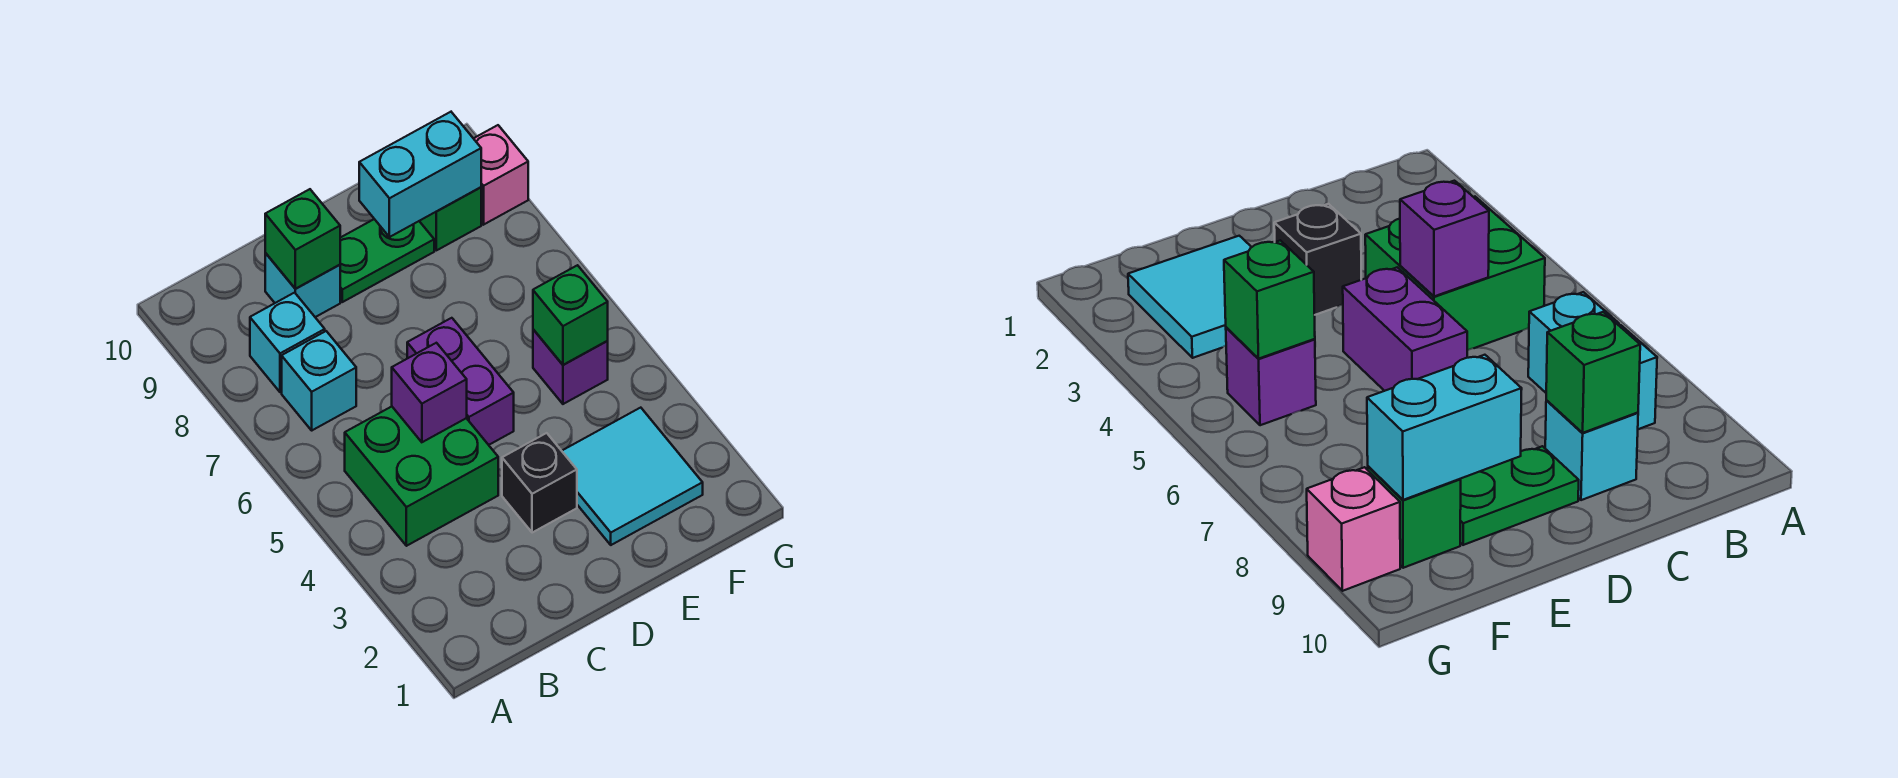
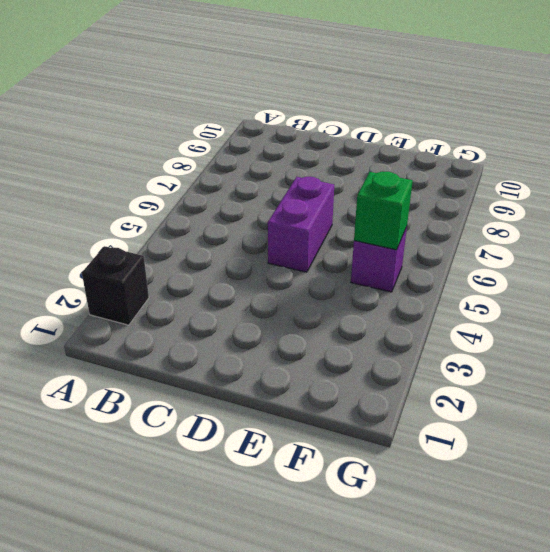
black brick A2 level 1 -> black brick D3 level 1
none -> green brick B4:C5 level 1
none -> cyan brick B7 level 1
none -> cyan brick B8 level 1

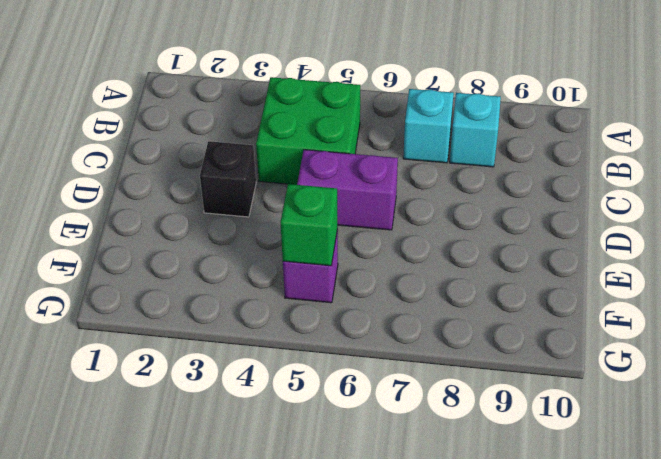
none -> cyan brick C9 level 1
none -> green plate D9:E9 level 1
none -> cyan tile E2:F3 level 1

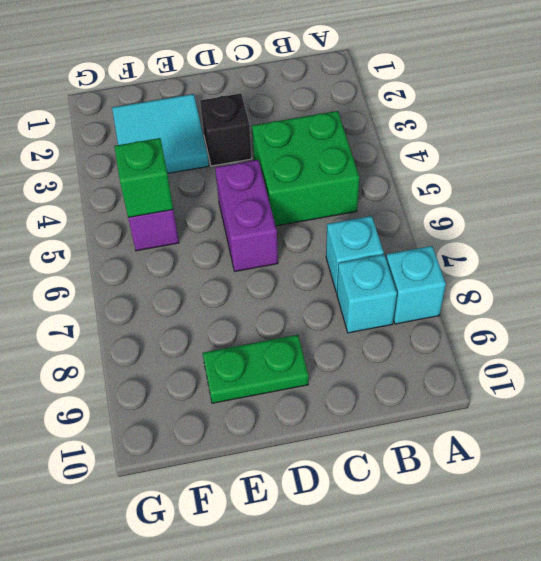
cyan brick A8 level 1 -> cyan brick C9 level 1
none -> green brick F9 level 1
none -> pink brick G9 level 1
none -> purple brick C5 level 2

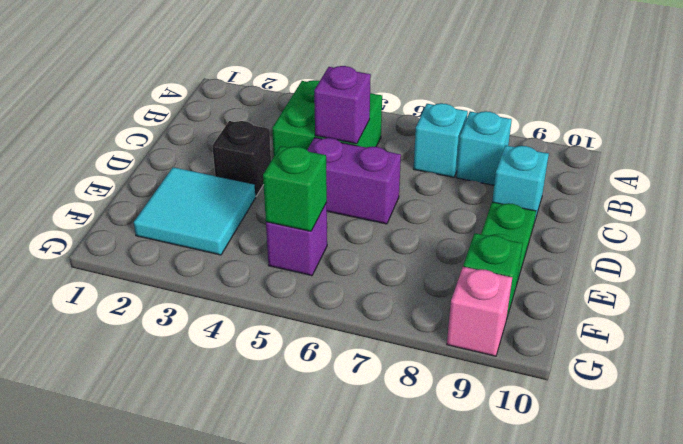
none -> green brick C9 level 2
none -> cyan brick E9:F9 level 2

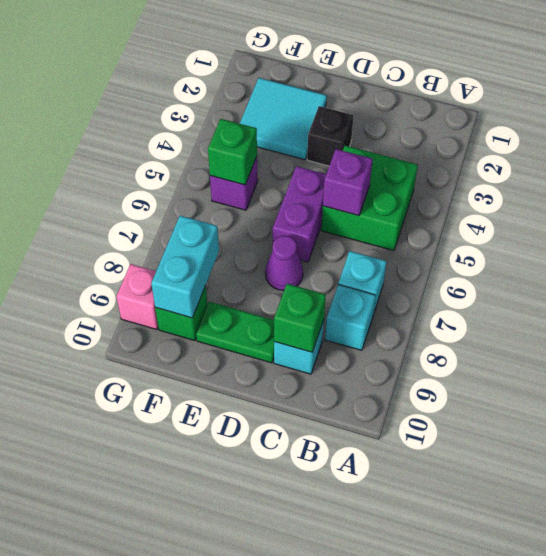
purple cone D7 level 1 -> none
cyan brick F8:F9 level 2 -> cyan brick E9:F9 level 2

